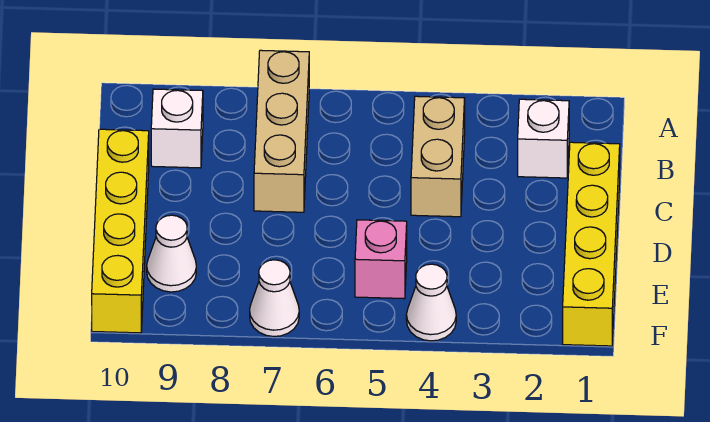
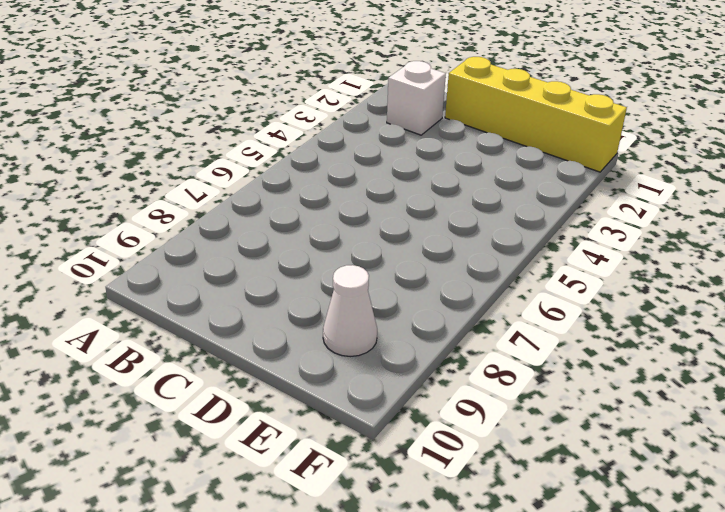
none -> tan brick A7:C7 level 1
none -> tan brick B4:C4 level 1

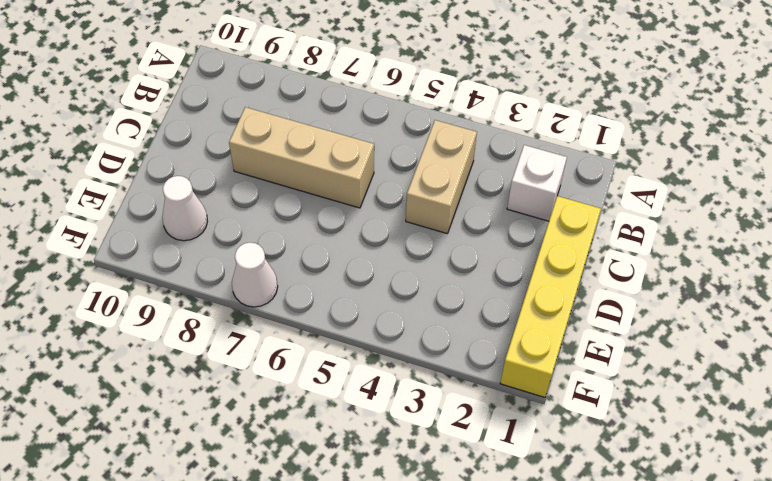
tan brick C6:C8 level 1 -> tan brick A7:C7 level 1
none -> white brick B9 level 1
none -> yellow brick C10:F10 level 1

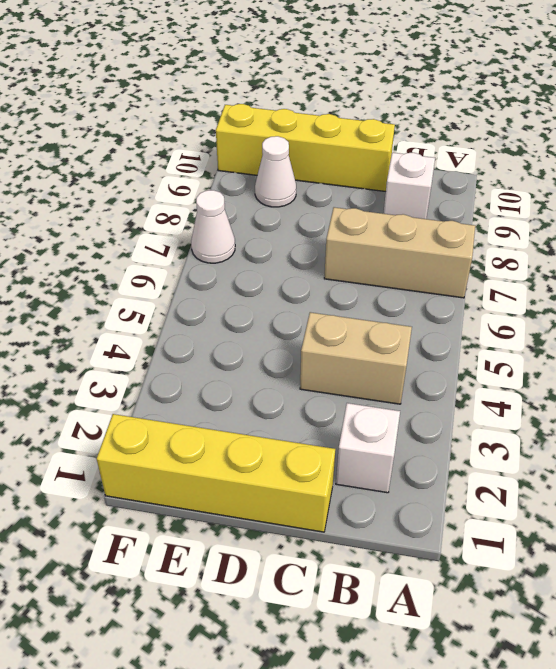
none -> pink brick E5 level 1
none -> white cone F4 level 1

